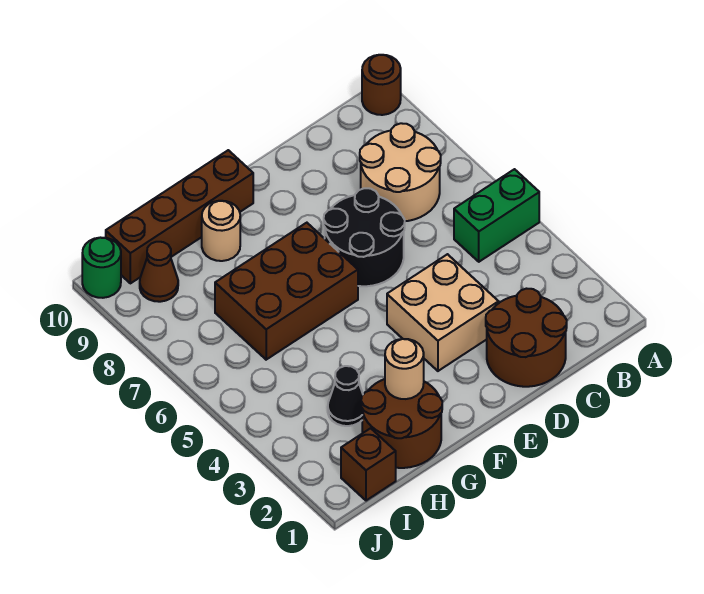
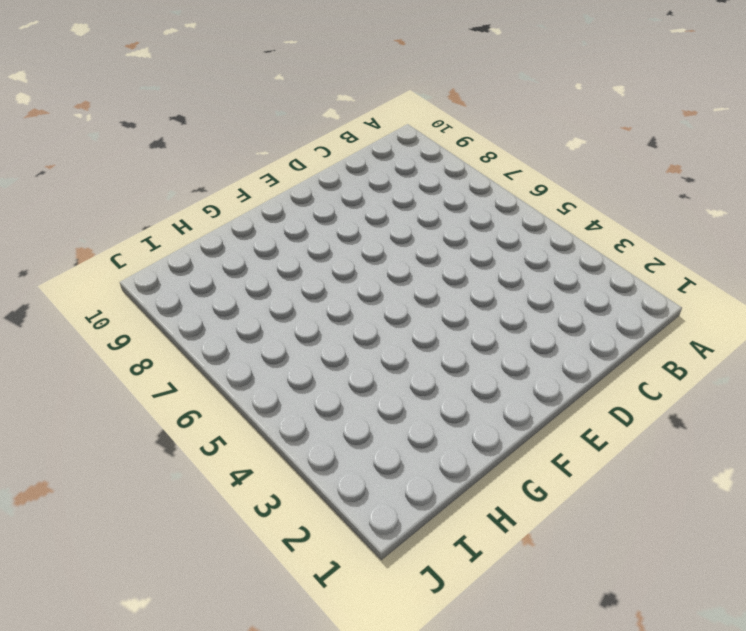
none -> green brick A5:B5 level 1
none -> brown round brick A10 level 1
none -> tan round brick B7:C8 level 1

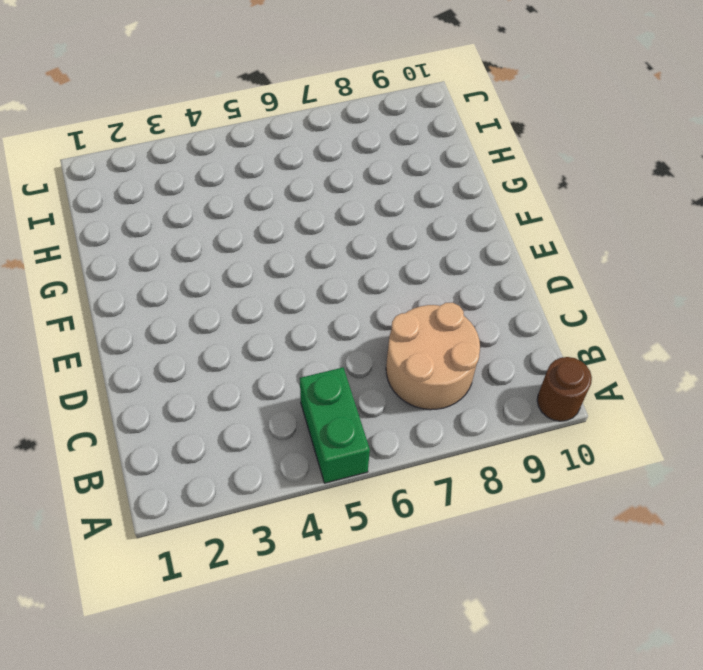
none -> brown round brick C1:D2 level 1
none -> tan brick D3:E4 level 1
none -> black round brick D6:E7 level 1

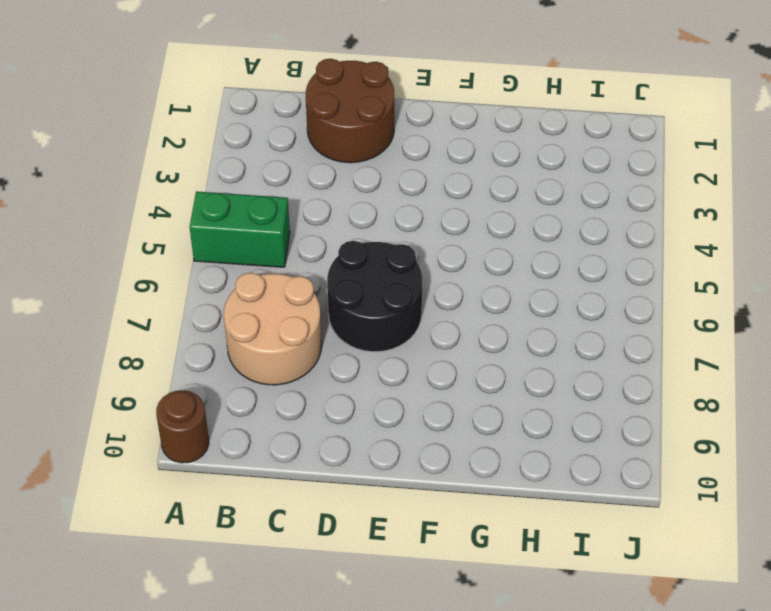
none -> tan brick D3:E4 level 1
none -> brown brick F6:H7 level 1
none -> brown brick F10:I10 level 1

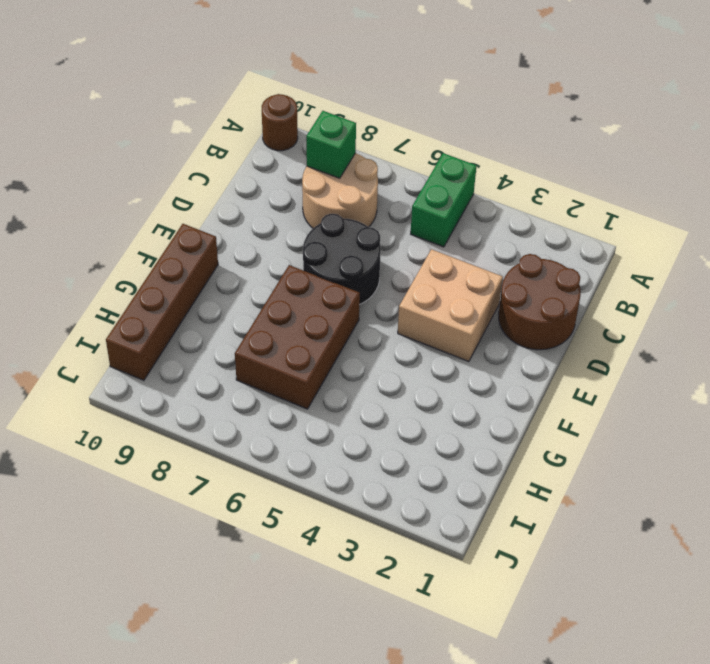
green brick B8 level 2 -> none
none -> brown round brick G1:H2 level 1
none -> tan round brick G9 level 1
none -> black cone H3 level 1

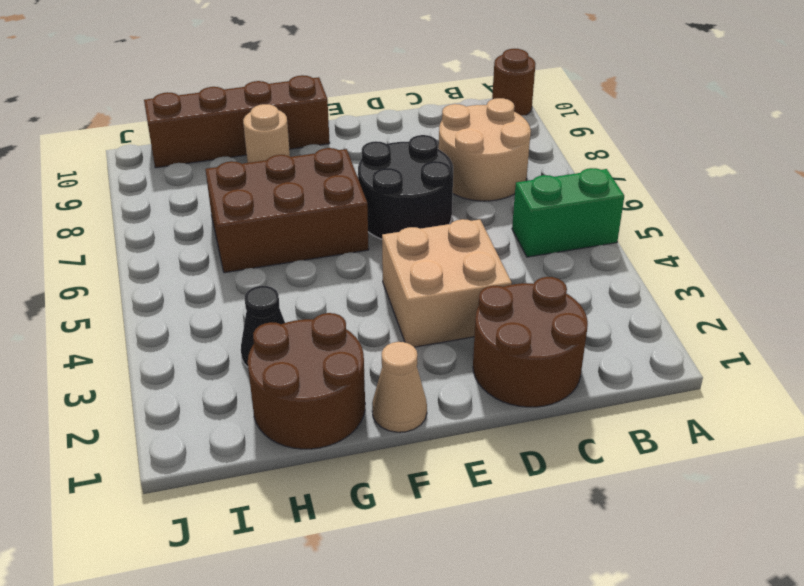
tan cone F1 level 1 -> none
none -> brown brick I1 level 1
none -> brown cone I9 level 1
none -> green round brick J10 level 1

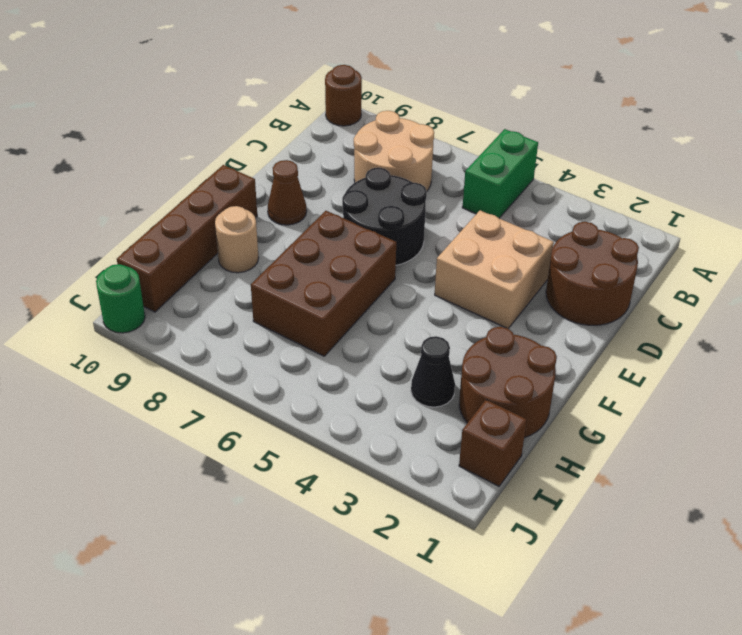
brown cone E9 level 1 -> brown cone I9 level 1
none -> tan round brick G2 level 2

